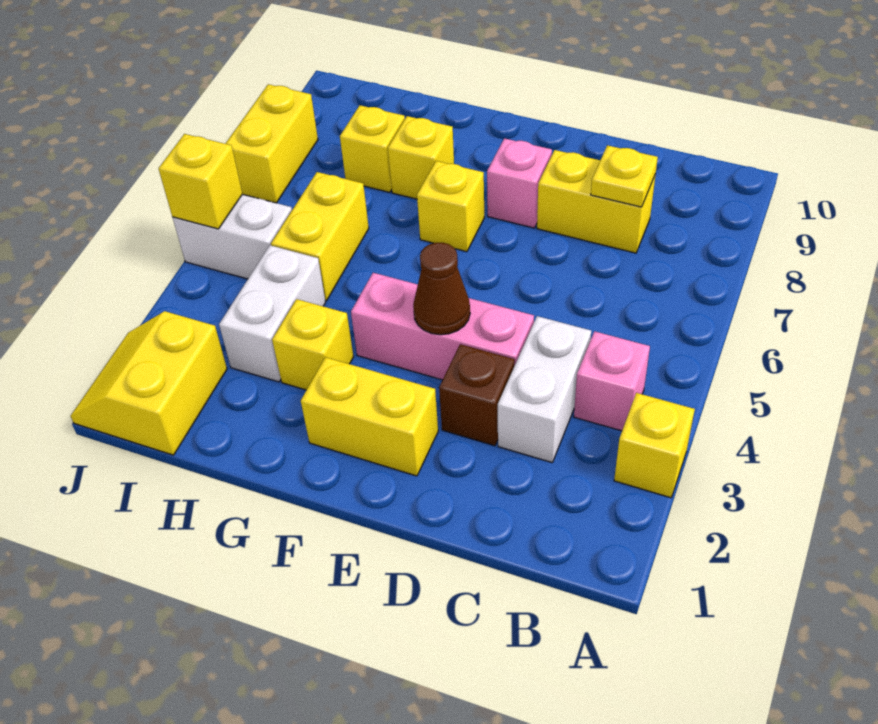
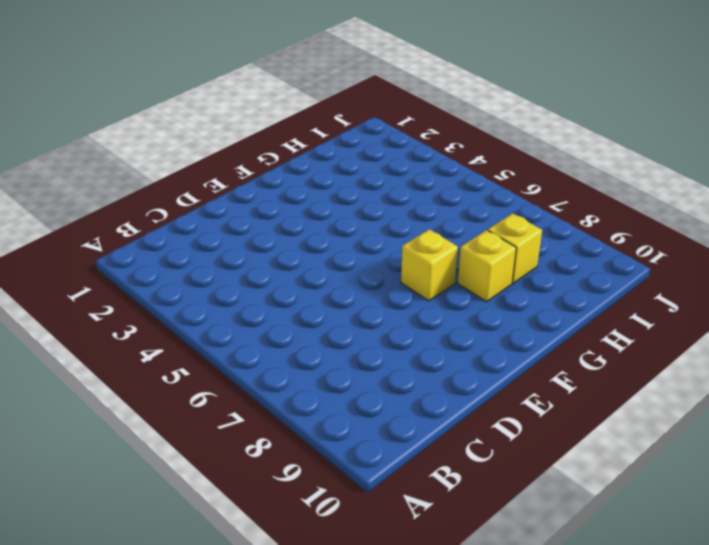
none -> yellow brick A3 level 1
none -> pink brick B4 level 1
none -> white brick C3:C4 level 1

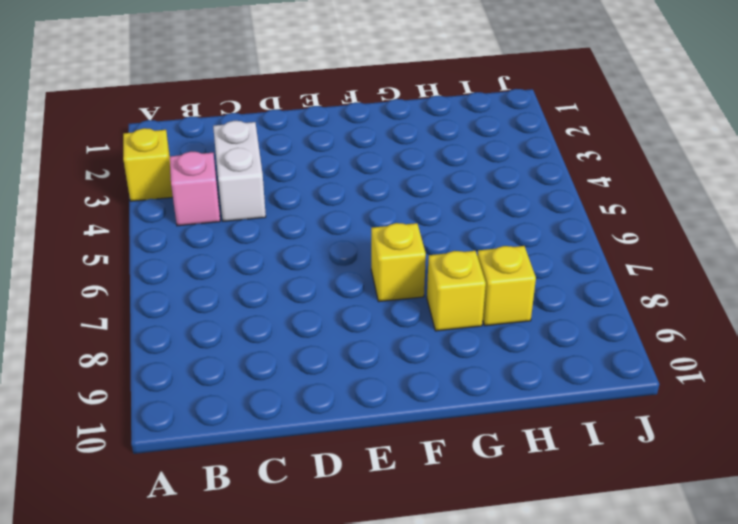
none -> yellow brick C8:D8 level 1
none -> brown brick D3 level 1
none -> pink brick D4:F4 level 1

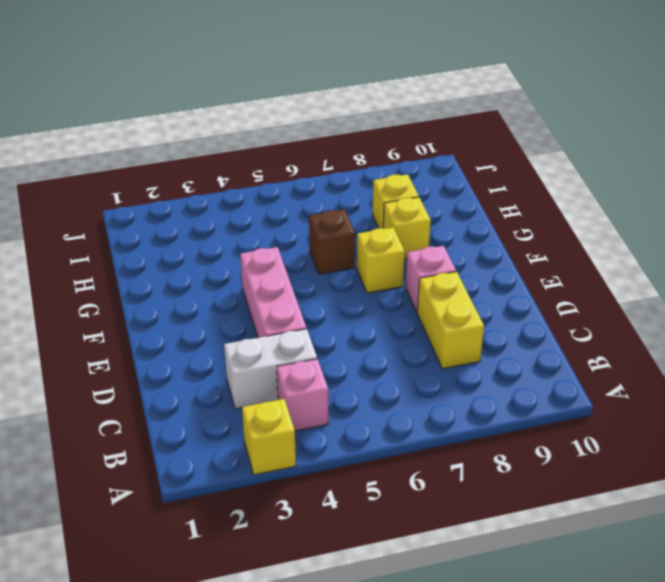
brown brick G6 level 1 -> brown brick D3 level 1
none -> yellow brick E2:F2 level 1
none -> yellow brick G3 level 1
none -> white brick H3:H4 level 1

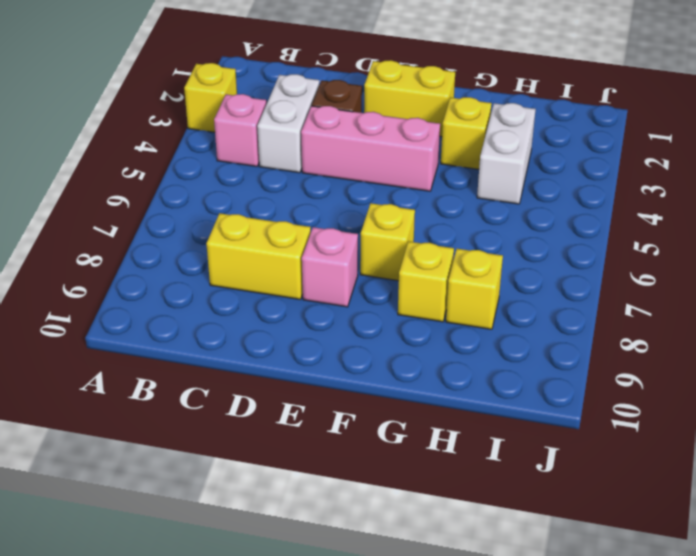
none -> yellow brick H5:H6 level 1
none -> yellow slope I1:J2 level 1 top I
none -> white brick I5:J5 level 1

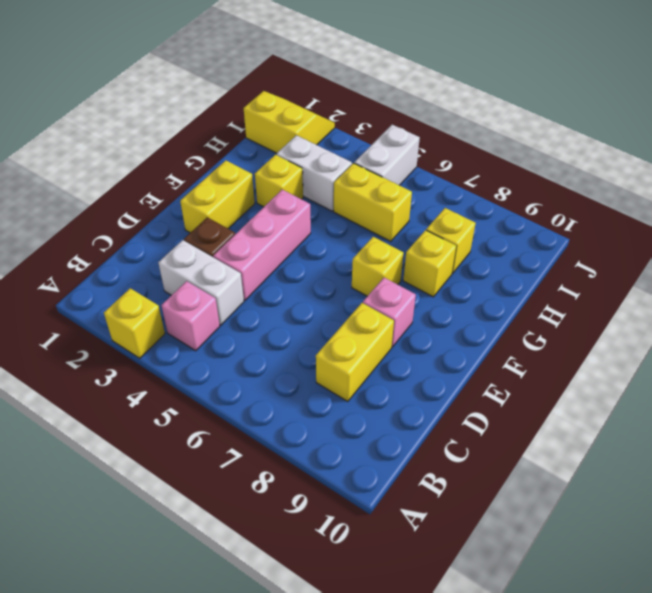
none -> yellow brick J7:J8 level 1
none -> yellow plate C8 level 2
none -> brown cone E4 level 2

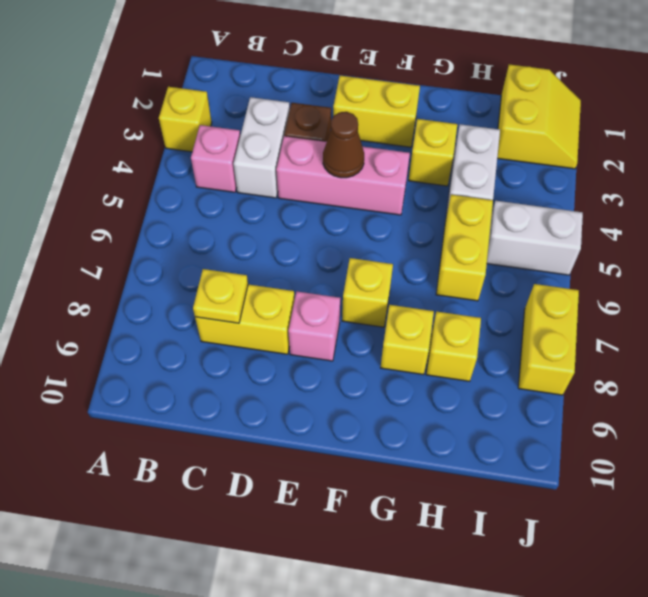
none -> yellow brick J5 level 2

